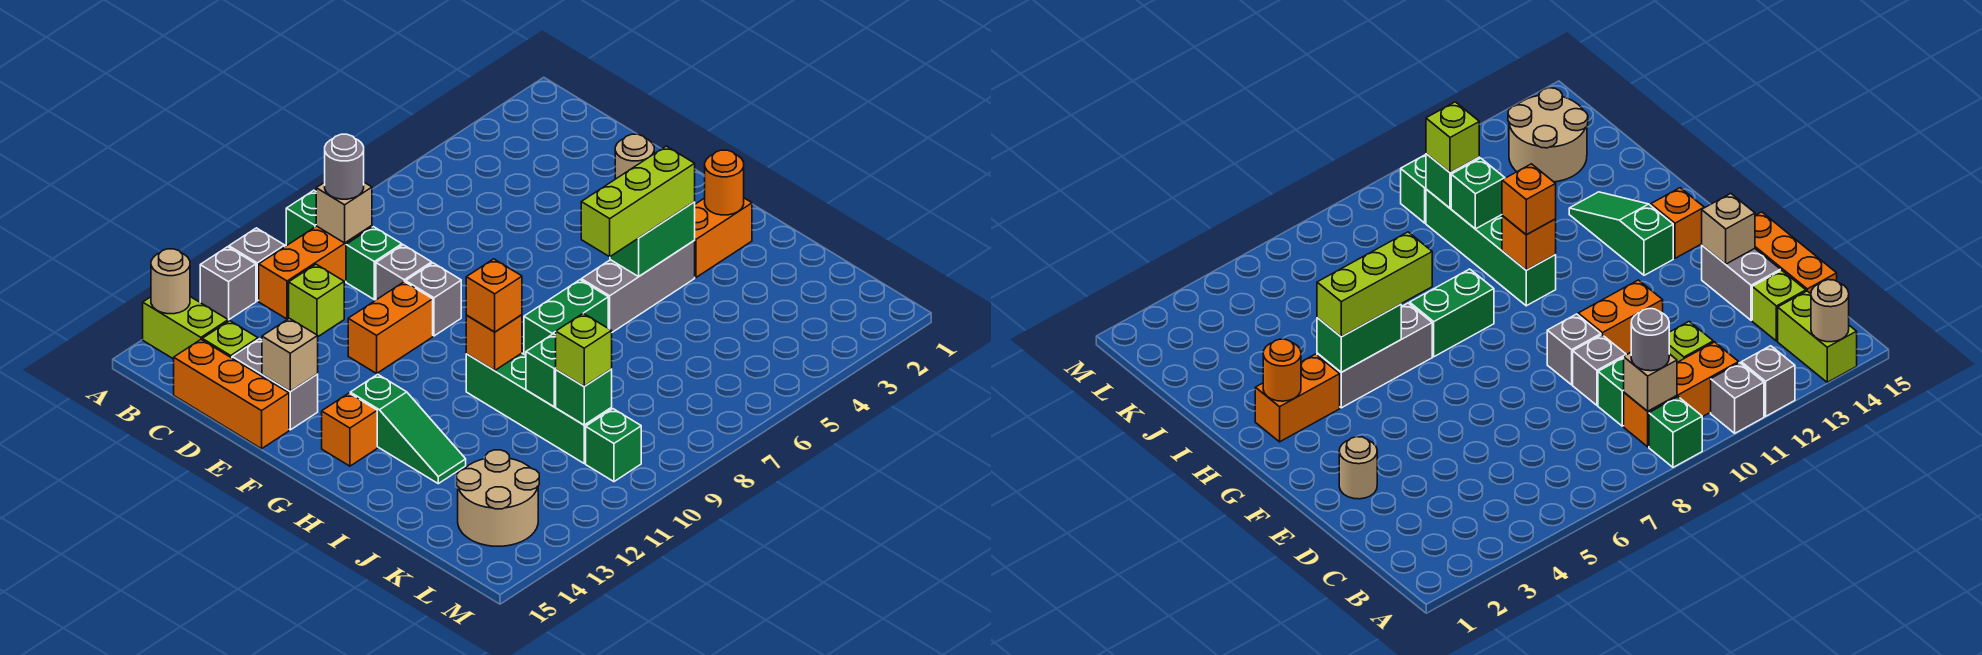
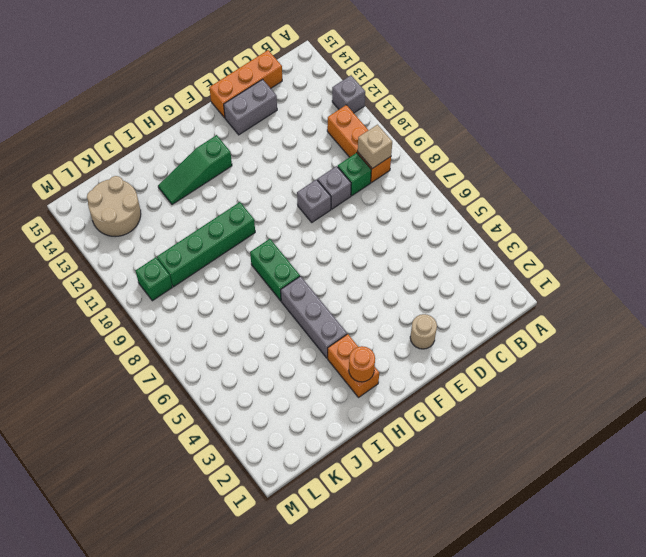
none -> green brick A9 level 1
none -> grey brick A11 level 1
none -> lime brick A14:B14 level 1
none -> lime brick C11 level 1

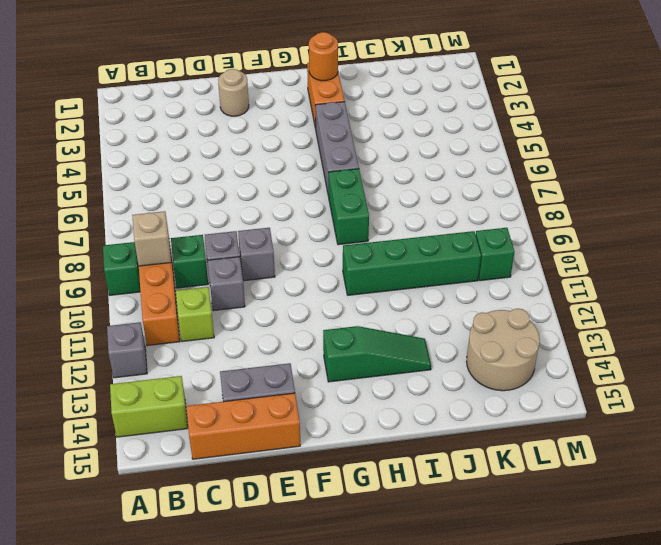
grey brick D10 level 1 -> grey brick A11 level 1
none -> lime brick C14 level 1
none -> orange brick E10:E11 level 1
none -> orange brick G14 level 1
none -> tan round brick A14 level 2

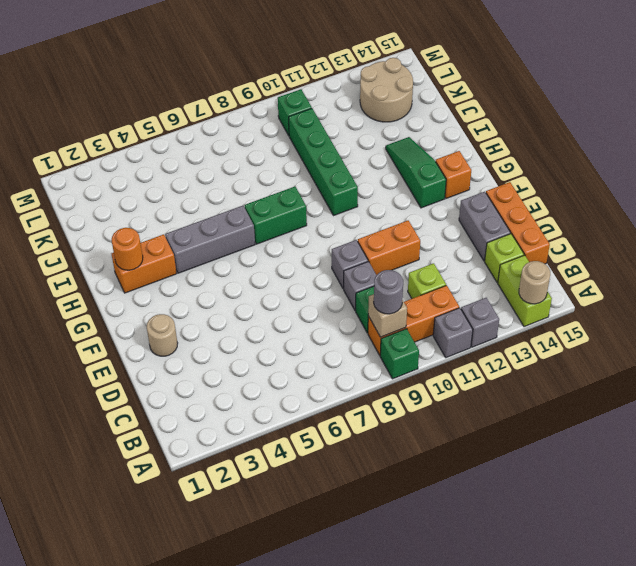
none -> tan brick E14 level 2
none -> green brick H4:H5 level 2
none -> orange brick H10 level 2
none -> green brick J10 level 2

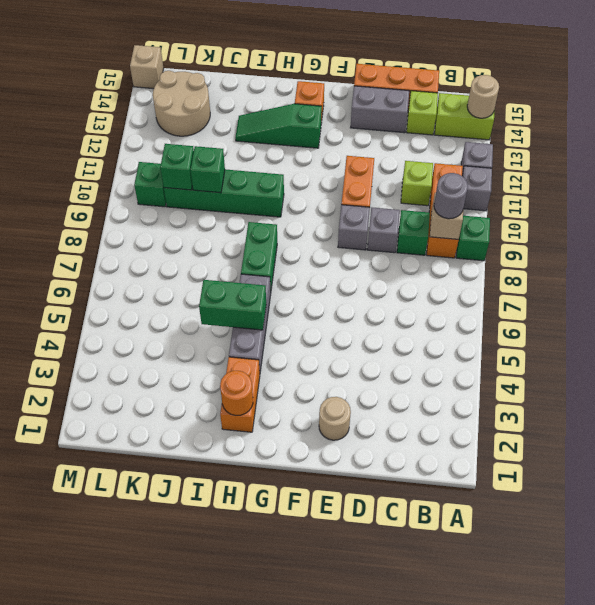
green brick H5:I5 level 2 -> green brick H4:H5 level 2
tan brick M15 level 1 -> tan brick E14 level 2
none -> orange brick H10 level 2
none -> lime brick H4:H6 level 3
none -> orange brick H10 level 3
none -> lime brick K10 level 3

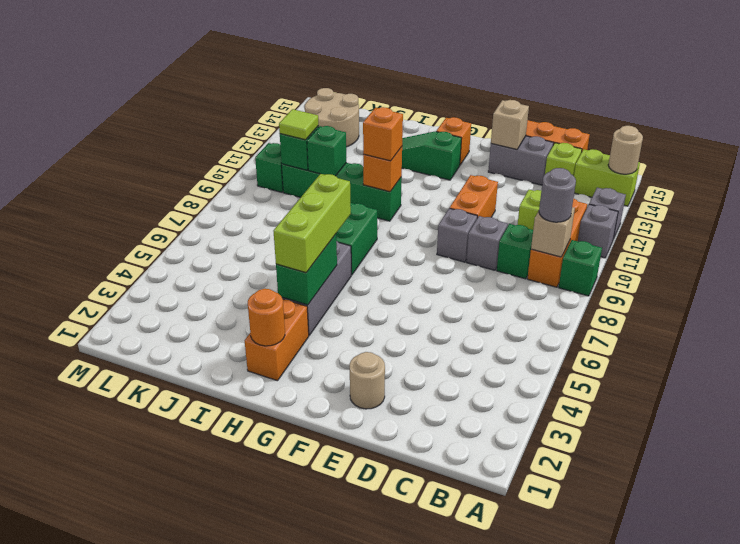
lime tile K10 level 3 -> lime brick K10 level 3

